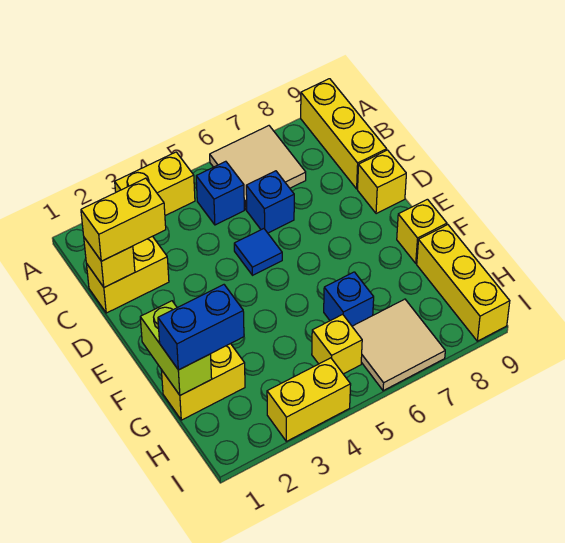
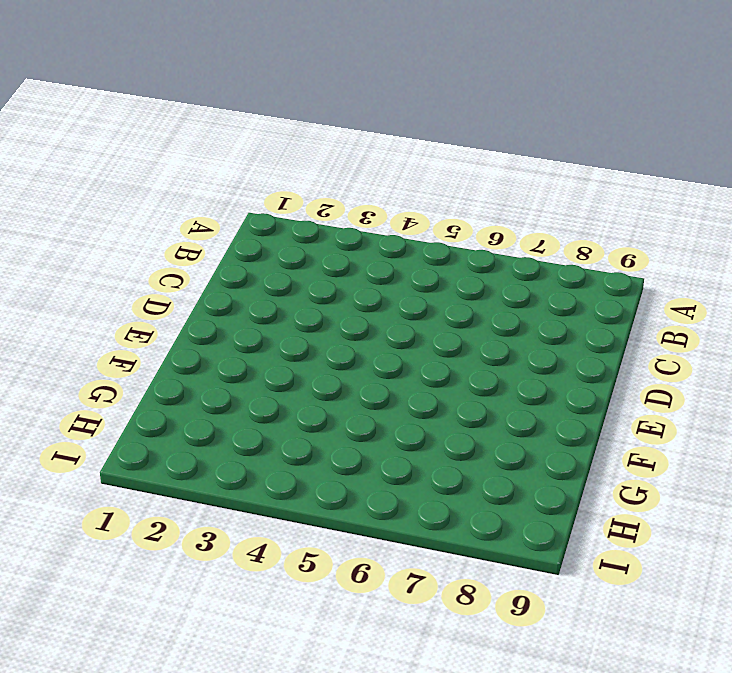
none -> yellow brick A3:A4 level 1
none -> tan tile A6:B7 level 1
none -> yellow brick A9:C9 level 1

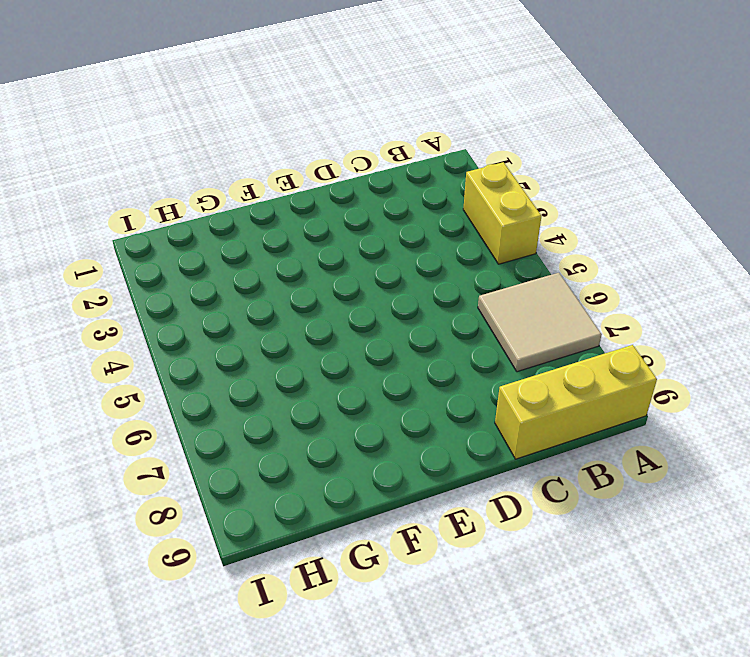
none -> blue brick B5 level 1
none -> yellow brick C1:C2 level 1
none -> blue brick C6 level 1

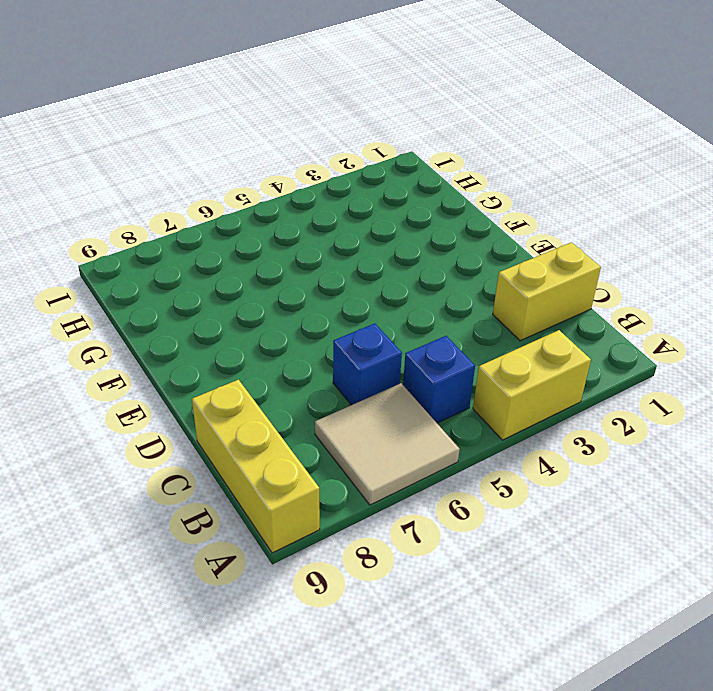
none -> blue tile D5 level 1
none -> yellow brick D9 level 1
none -> yellow brick F9 level 1

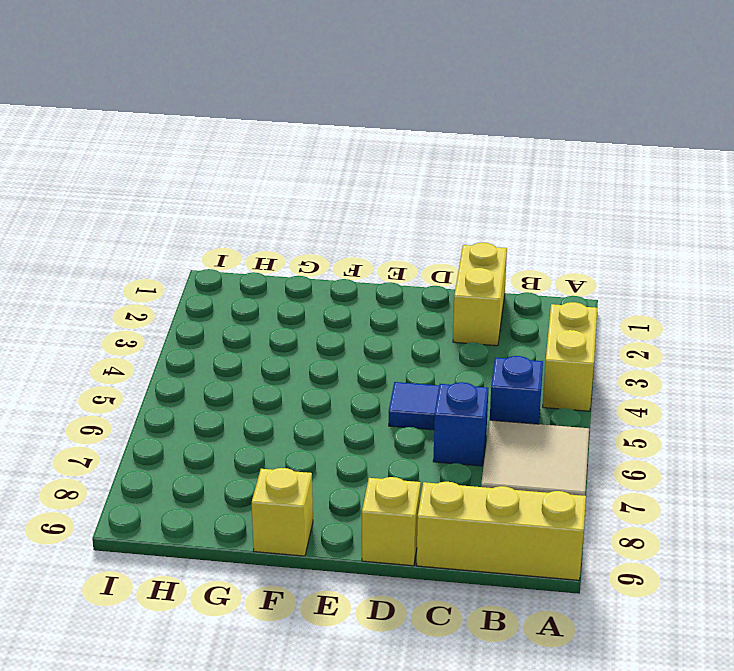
none -> yellow brick G1:G2 level 1
none -> blue brick G6 level 1
none -> yellow brick G9:I9 level 1

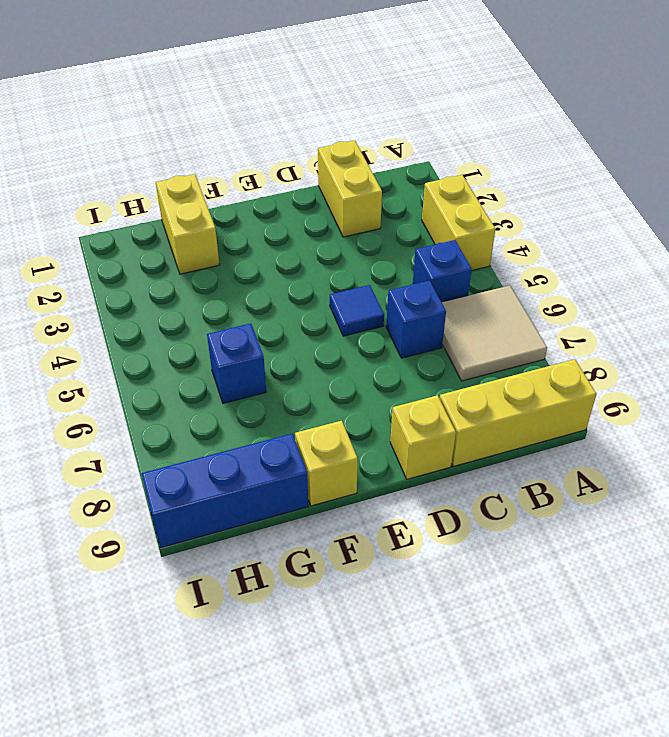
blue brick G9:I9 level 1 -> yellow brick G9:I9 level 1
none -> yellow brick H5 level 1
none -> tan tile H6:I7 level 1
none -> yellow brick I3:I4 level 1

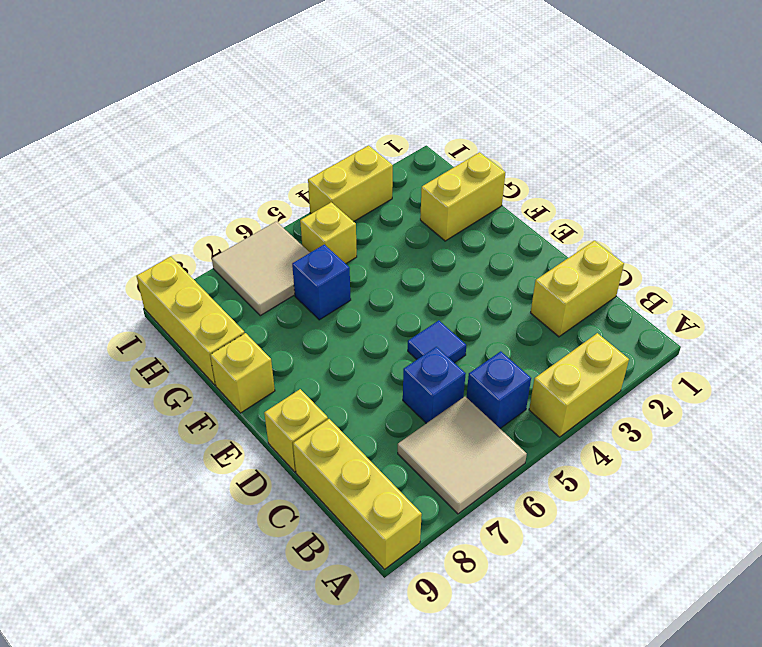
none -> yellow brick C1 level 2
none -> lime brick F1:G1 level 2
none -> yellow brick C1:C2 level 3

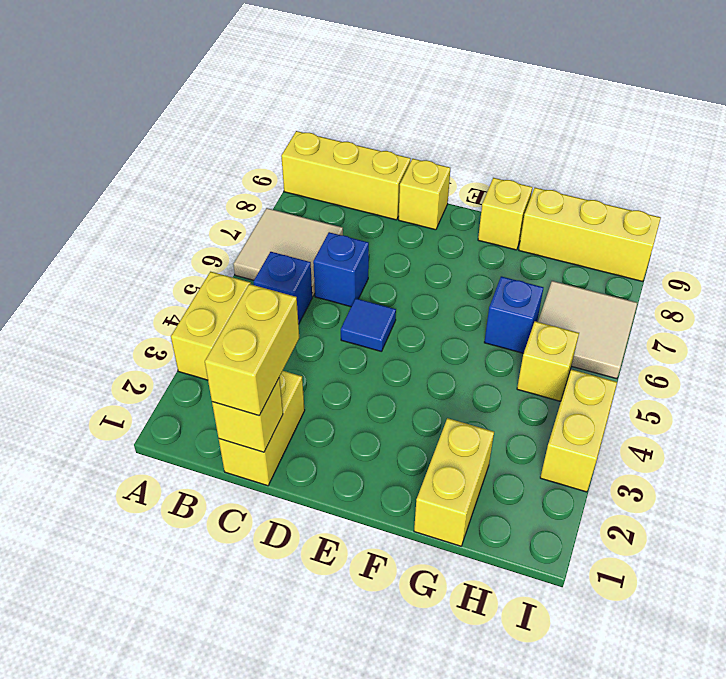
none -> lime brick F1:G1 level 2
none -> blue brick G1:G2 level 3

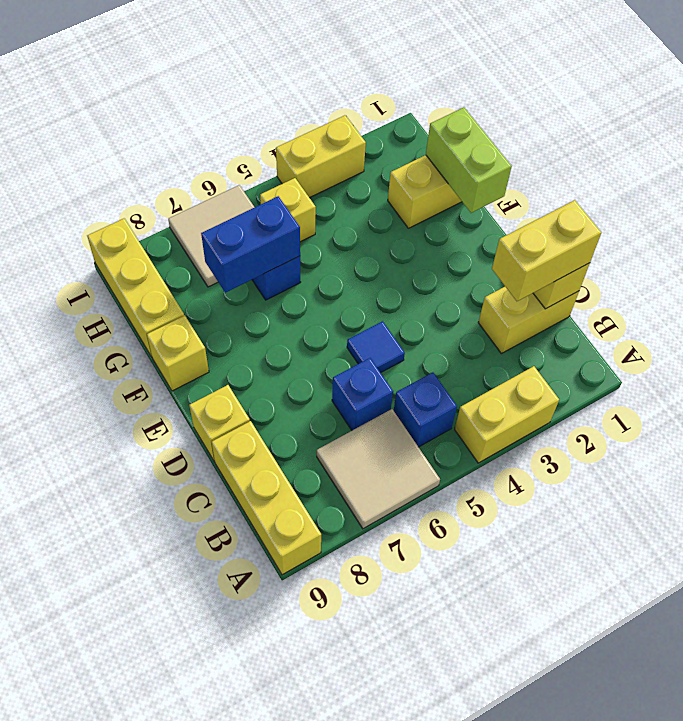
blue brick G6:G7 level 2 -> blue brick G1:G2 level 3

